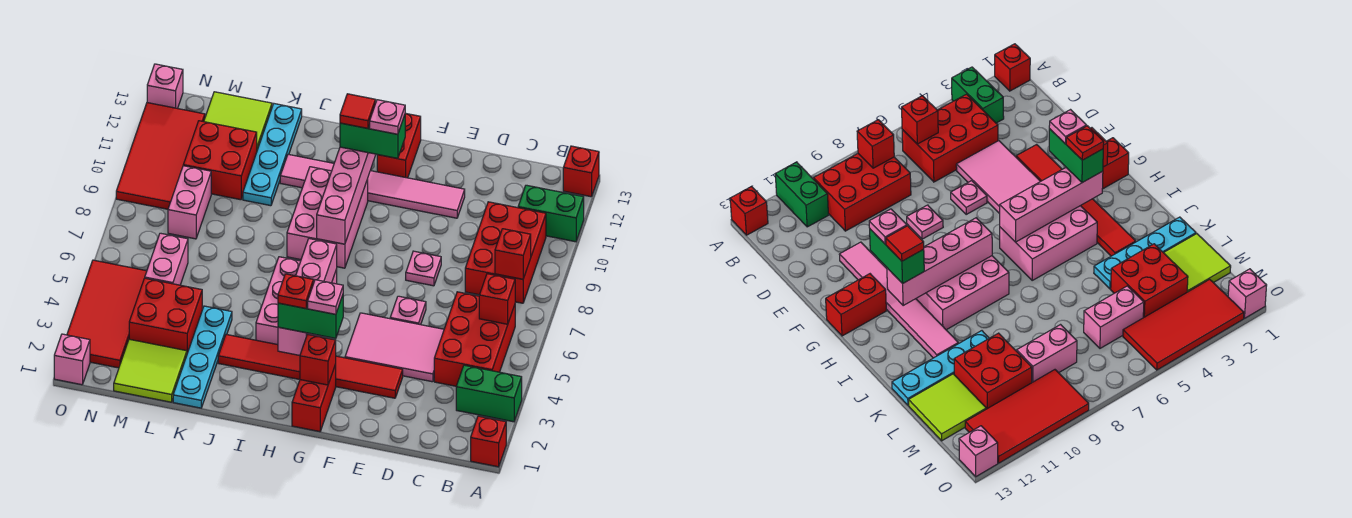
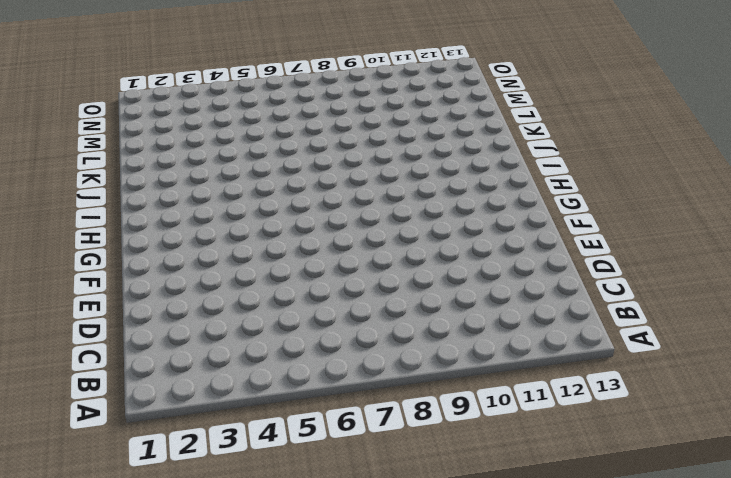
none -> red brick A1 level 1
none -> green brick A3:B3 level 1
none -> green brick A11:B11 level 1
none -> red brick A13 level 1

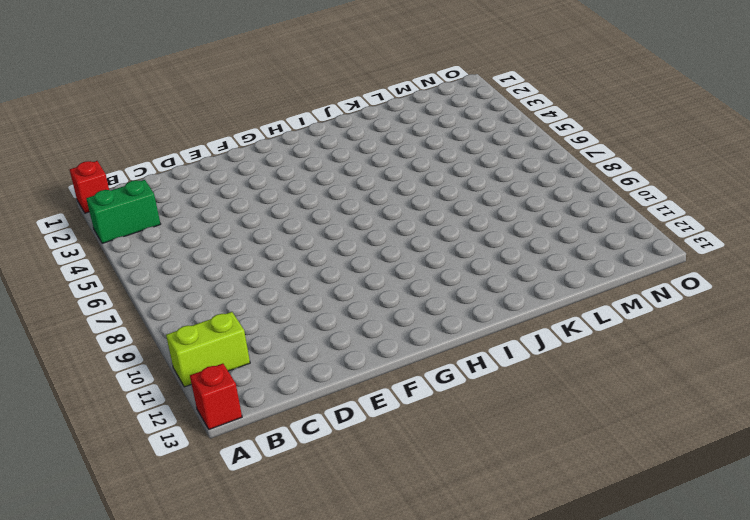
lime brick A11:B11 level 1 -> green brick A11:B11 level 1
none -> red brick B4:C6 level 1
none -> red brick B8:C10 level 1
none -> pink tile D4:F5 level 1
none -> red tile E3:J3 level 1

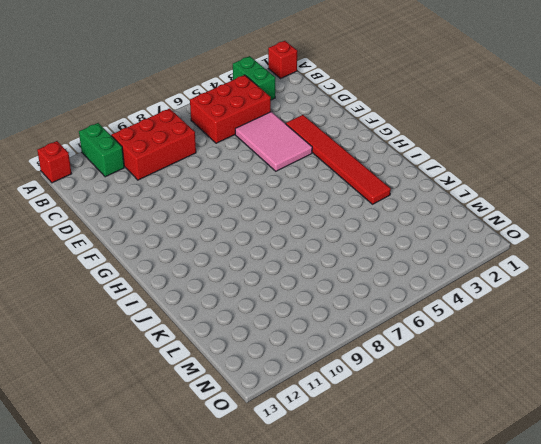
none -> pink plate E6 level 1
none -> pink plate E8 level 1
none -> pink tile E11:J11 level 1
none -> red brick G1:G2 level 1

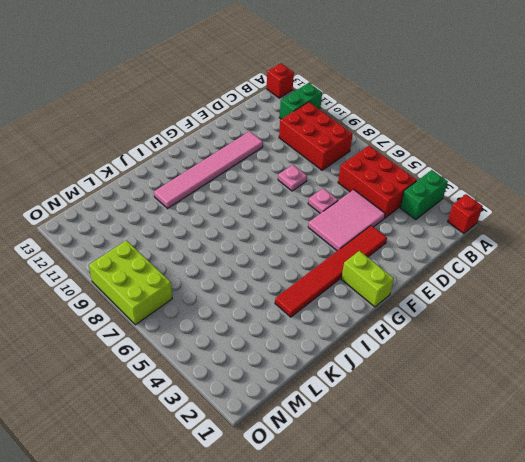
lime brick G1:G2 level 1 -> red brick G1:G2 level 1
lime brick N7:O9 level 1 -> red tile N9:O12 level 1
none -> red brick G12:G13 level 1
none -> pink brick H4:I6 level 1
none -> pink brick H8:I10 level 1
none -> cyan plate K1:K4 level 1

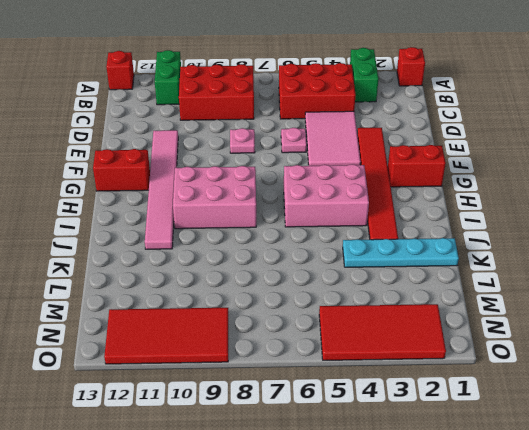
none -> cyan plate K10:K13 level 1
none -> lime tile L1:M2 level 1
none -> red brick L3:M4 level 1
none -> red brick L10:M11 level 1

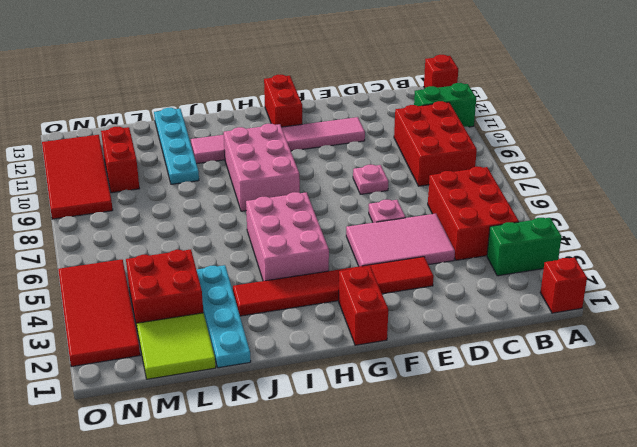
red brick M10:M11 level 1 -> red brick L10:M11 level 1
none -> lime tile L12:M13 level 1
none -> pink brick M5:M6 level 1
none -> pink brick M8:M9 level 1
none -> pink brick O1 level 1

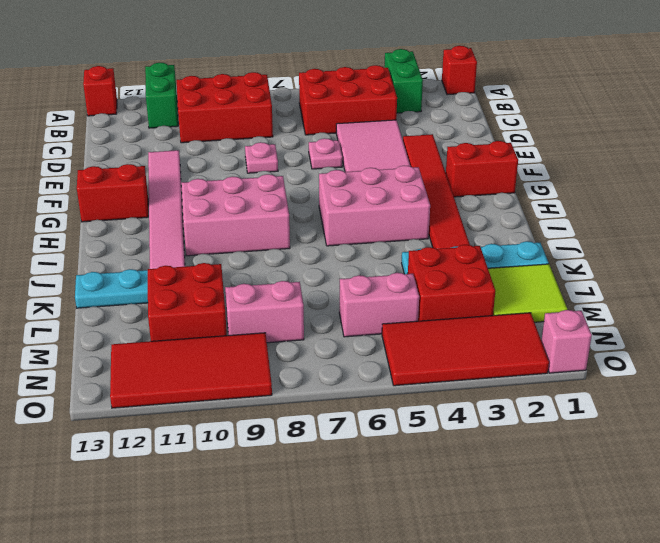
none -> lime tile L12:M13 level 1
none -> pink brick O13 level 1
none -> red brick B6 level 2
none -> red brick B8 level 2

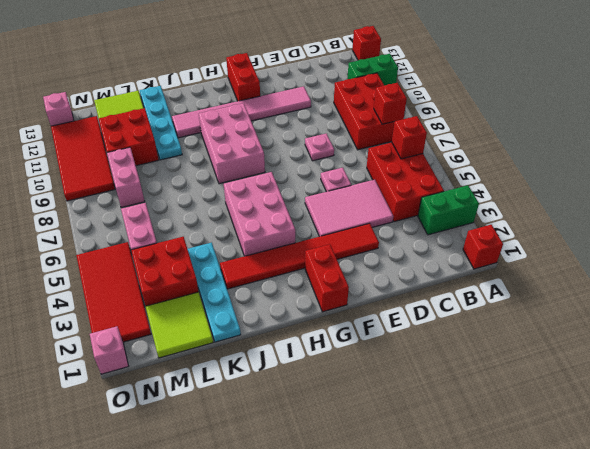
none -> red brick G2 level 2
none -> pink brick H3:H6 level 2
none -> pink brick H8:H11 level 2
none -> green brick G3:H3 level 3

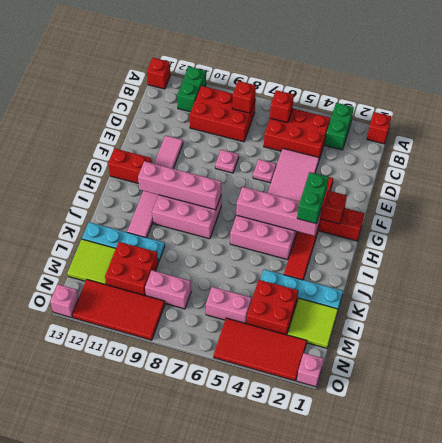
none -> green brick G11:H11 level 3
none -> pink plate G3 level 4
none -> pink plate G11 level 4
none -> red plate H3 level 4

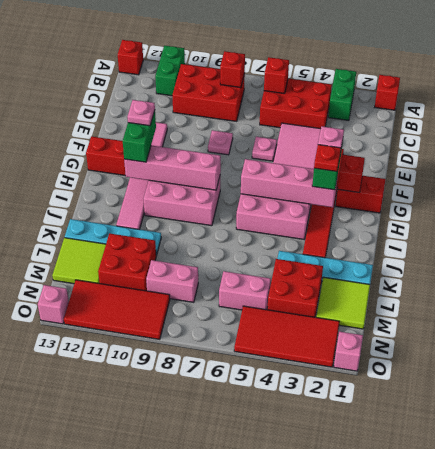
none -> red tile H11 level 4

